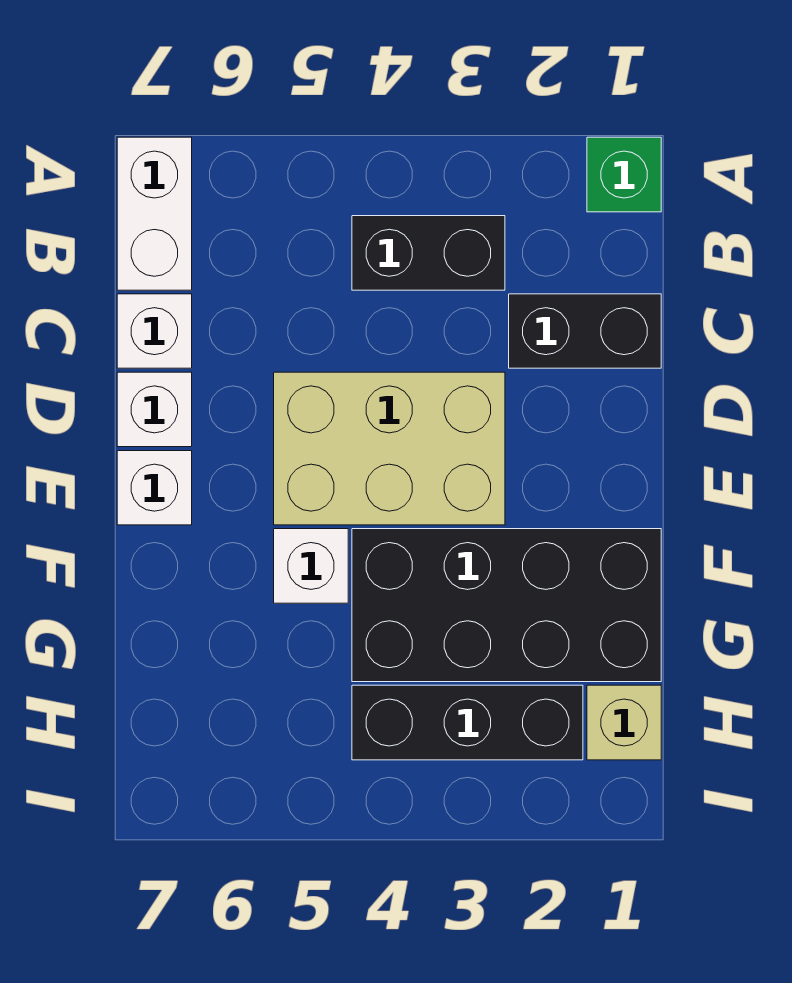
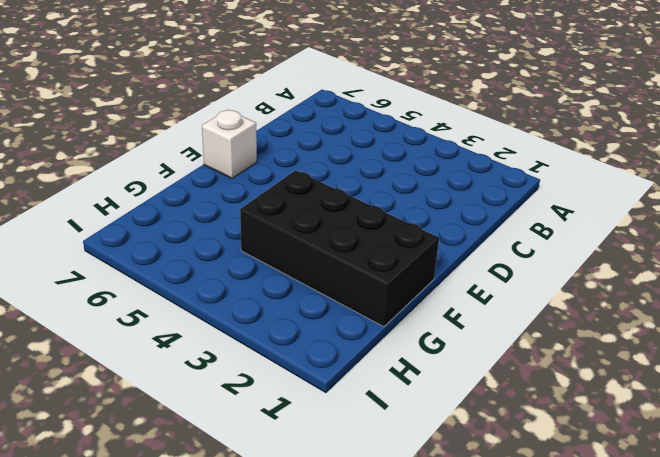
none -> green brick A1 level 1
none -> white brick A7:B7 level 1
none -> black brick B3:B4 level 1

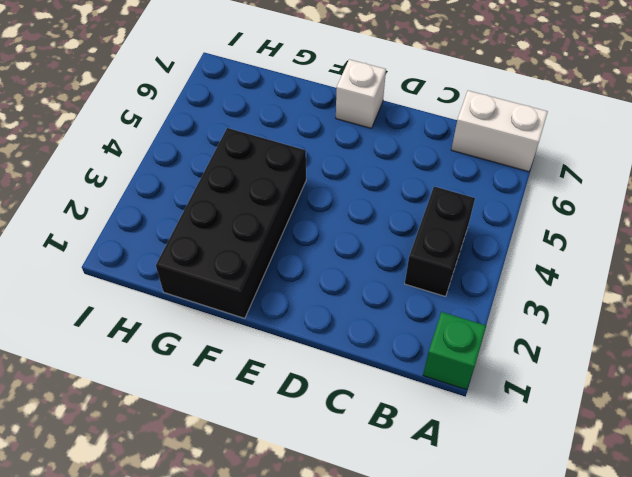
none -> black brick C1:C2 level 1
none -> white brick C7 level 1
none -> tan brick D3:E5 level 1

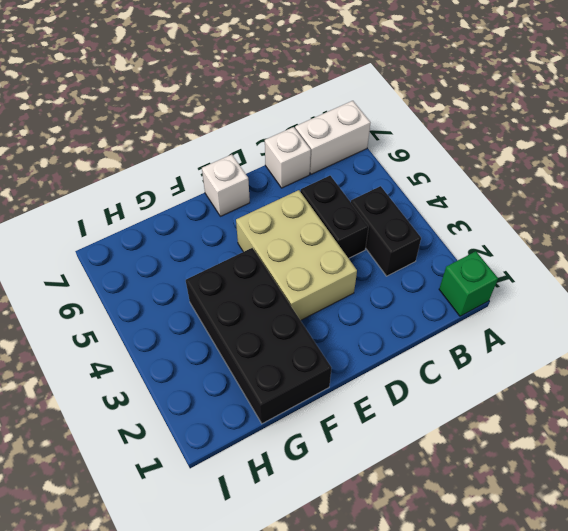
black brick C4:C5 level 1 -> black brick C1:C2 level 1
none -> white brick D7 level 1
none -> white brick F5 level 1
none -> tan brick H1 level 1

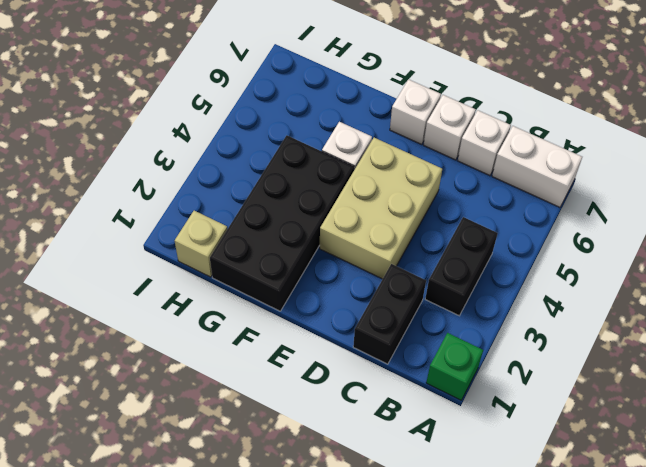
none -> black brick H2:H4 level 1

